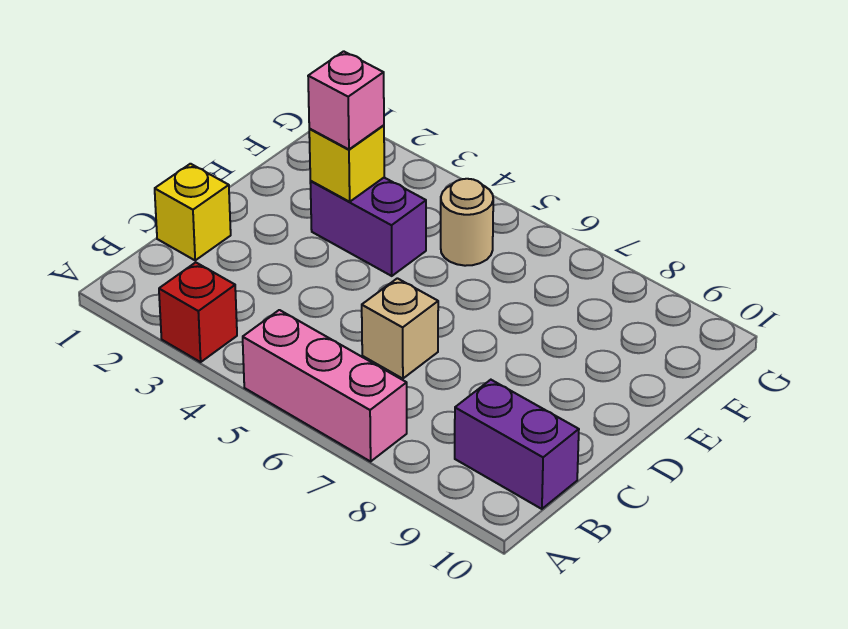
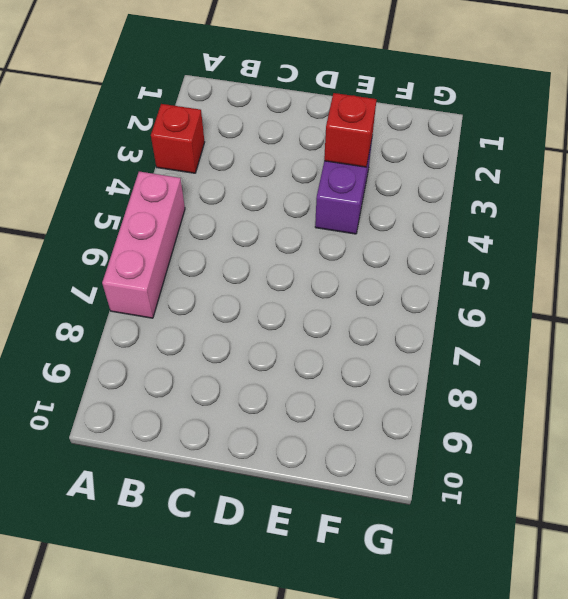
red brick E3 level 2 -> yellow brick E3 level 2
none -> purple brick B9:B10 level 1
none -> yellow brick C1 level 1

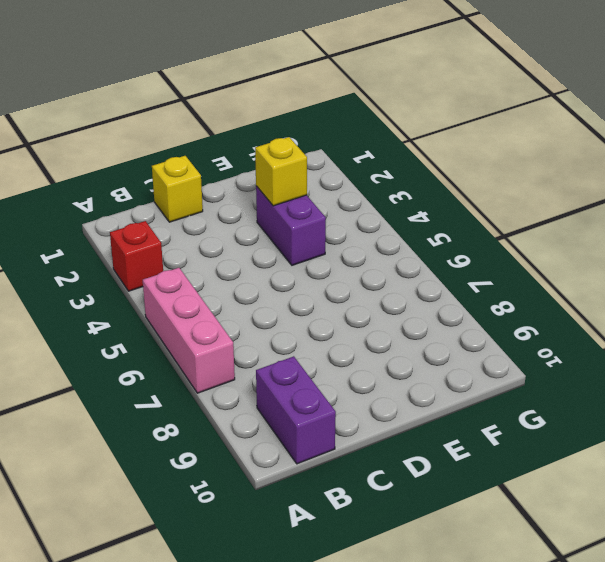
none -> tan brick C6 level 1
none -> tan round brick F5 level 1

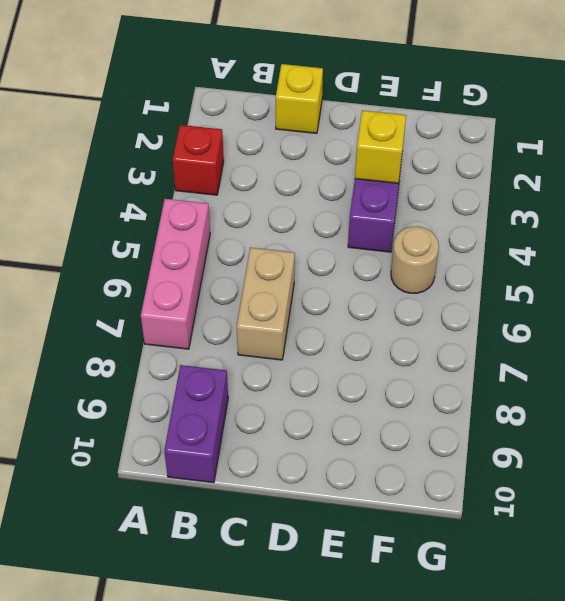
tan brick C6:C7 level 1 -> tan brick C6 level 1
none -> pink brick E3 level 3

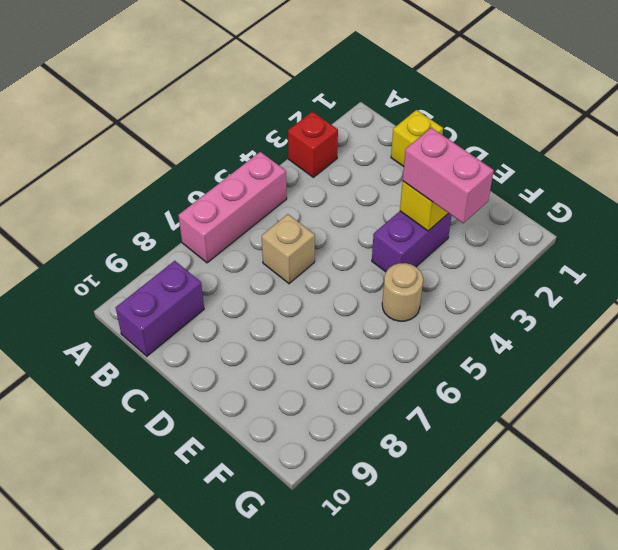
pink brick E3:F3 level 3 -> pink brick E3 level 3

